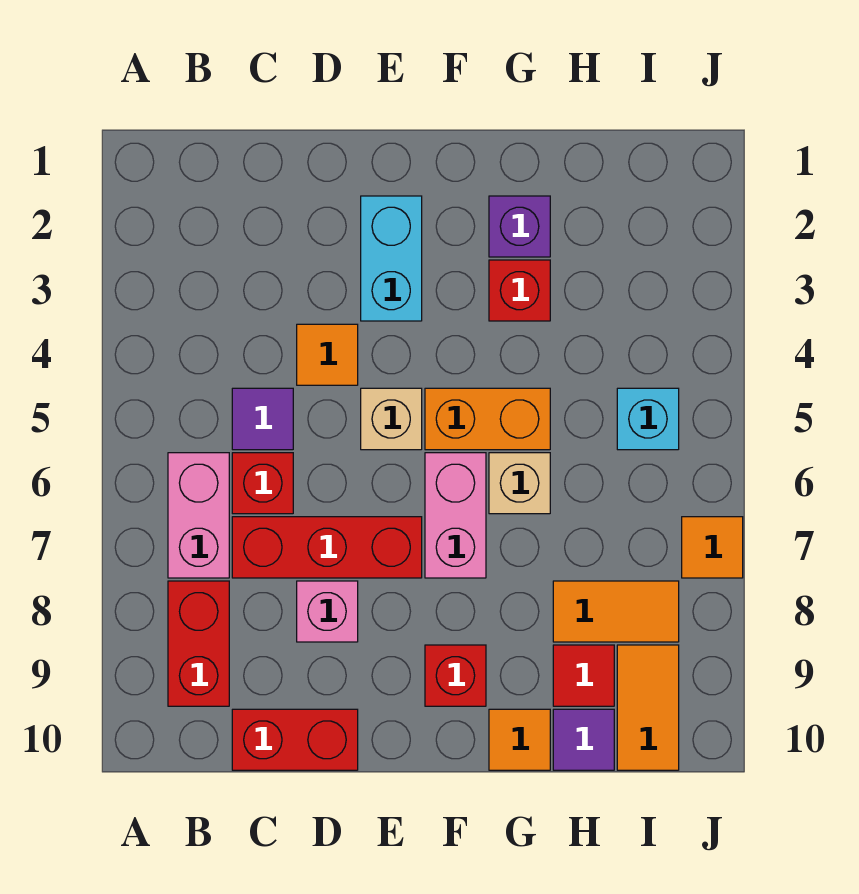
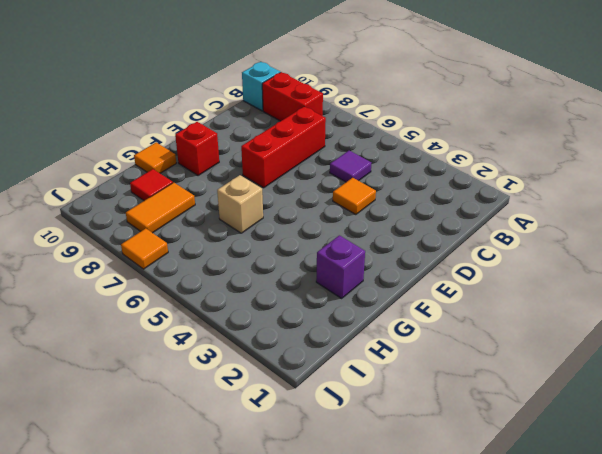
cyan brick B10 level 1 -> cyan brick I5 level 1
none -> pink brick B6:B7 level 1
none -> red brick C6 level 1
none -> red brick C10:D10 level 1

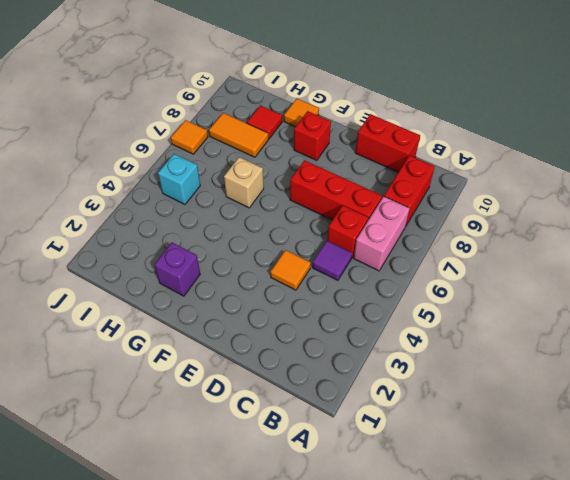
none -> pink brick D8 level 1
none -> cyan brick E2:E3 level 1
none -> tan brick E5 level 1

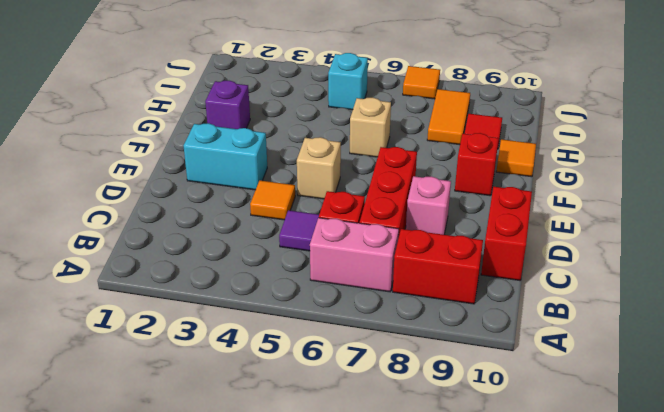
none -> orange brick F5:G5 level 1
none -> pink brick F6:F7 level 1
none -> red brick G3 level 1

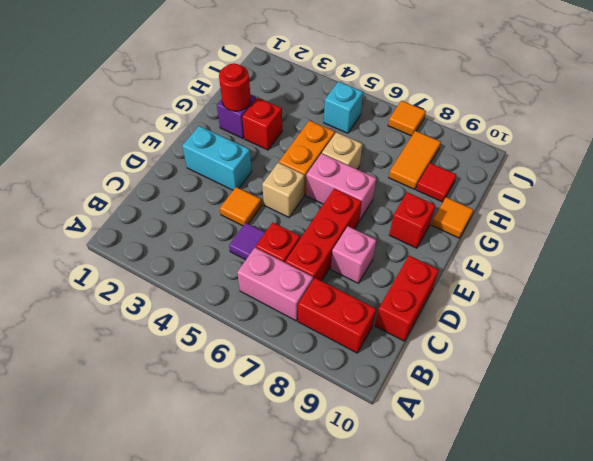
red round brick G2 level 2 -> none
none -> purple tile H10 level 1
none -> orange tile I9:I10 level 1

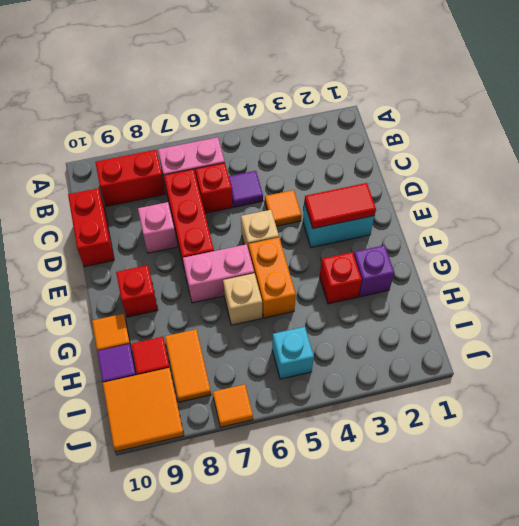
red tile E2:E3 level 2 -> none
orange tile I9:J10 level 1 -> orange tile I9:I10 level 1

